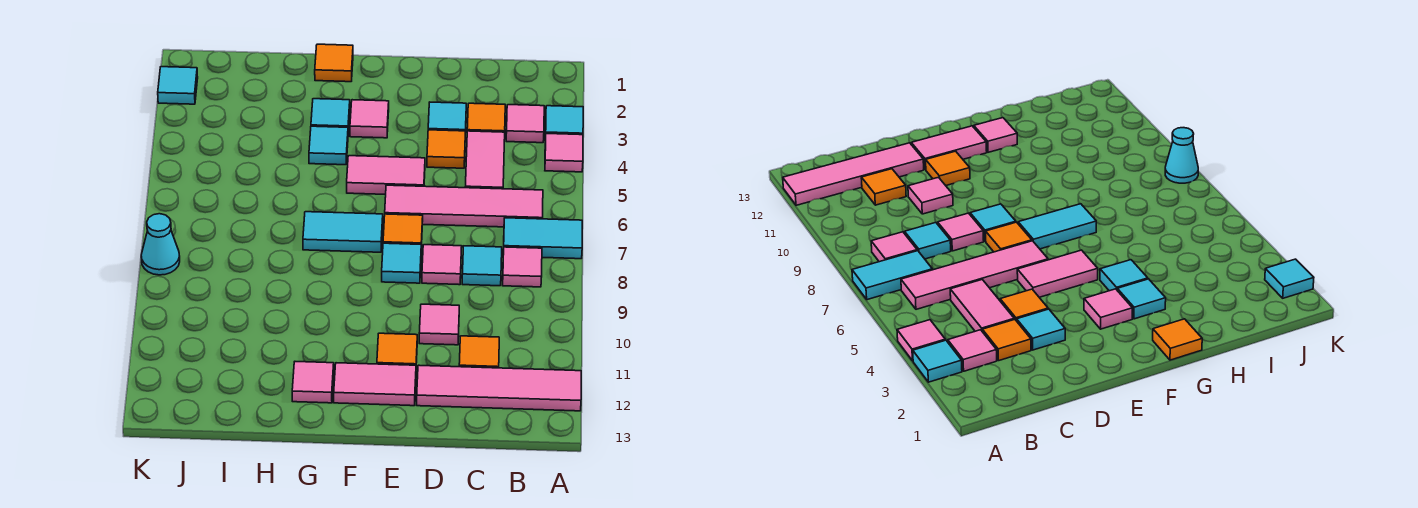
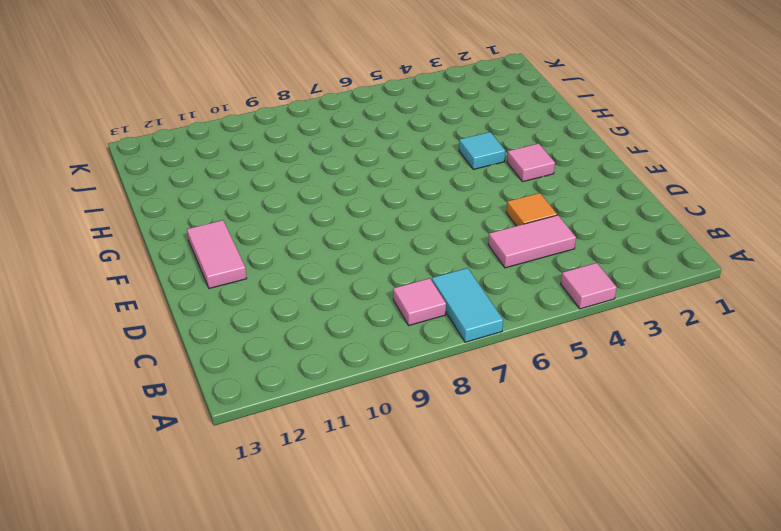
none -> cyan tile A3 level 1
none -> pink tile A12:D12 level 1
none -> pink tile B3 level 1

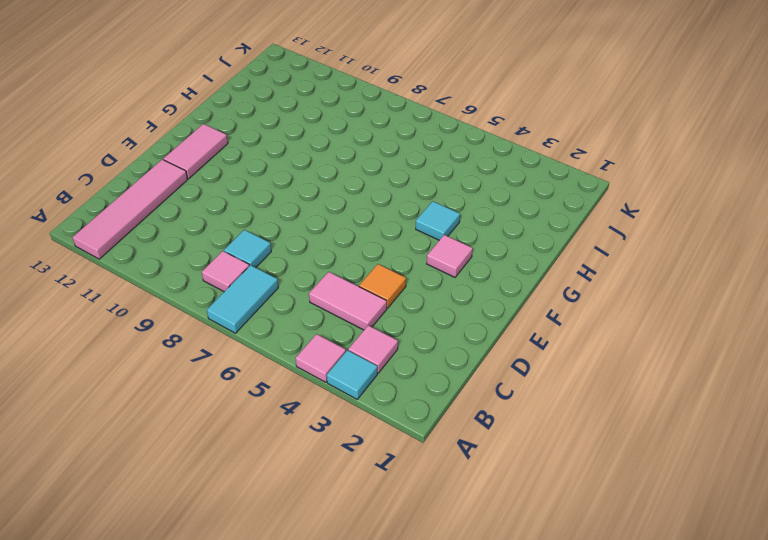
none -> pink tile B6:E6 level 1
none -> orange tile C3 level 1
none -> orange tile C11 level 1

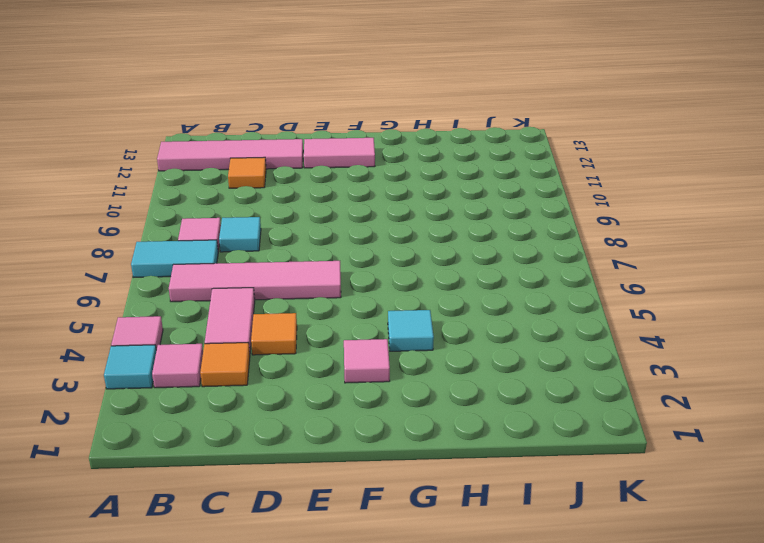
none -> cyan tile D3 level 1
none -> pink tile D8 level 1
none -> pink tile D10 level 1

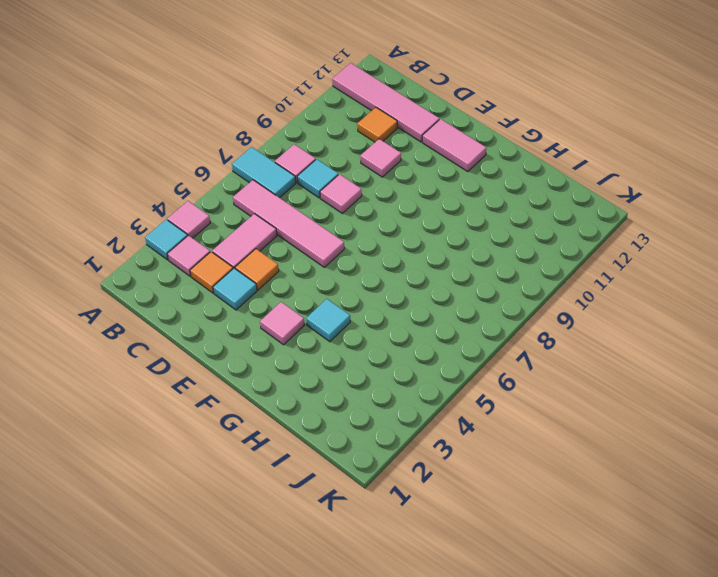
none -> pink tile E5:F5 level 1
none -> orange tile E7 level 1
none -> cyan tile E8 level 1

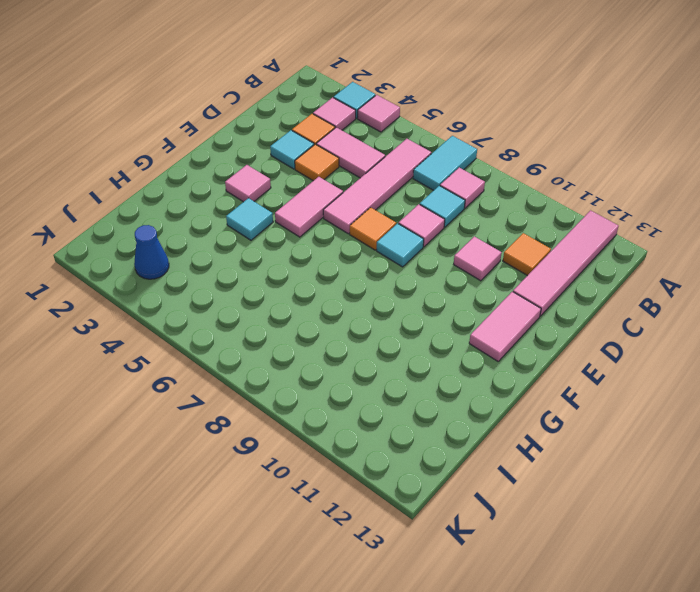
blue cone J3 level 1 -> none
none -> orange tile E11 level 1
none -> cyan tile F7:G7 level 1
none -> orange tile G1 level 1

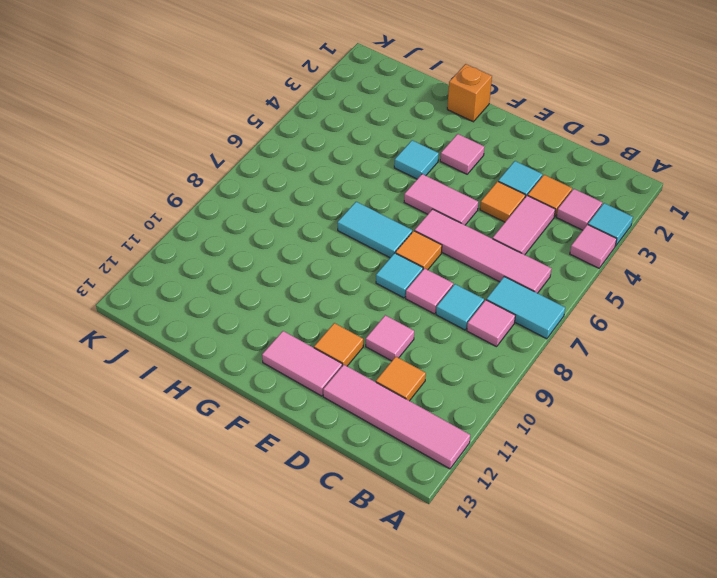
orange brick G1 level 1 -> orange tile G1 level 1
none -> cyan tile G3 level 1
none -> pink tile G12 level 1
none -> cyan tile K2 level 1

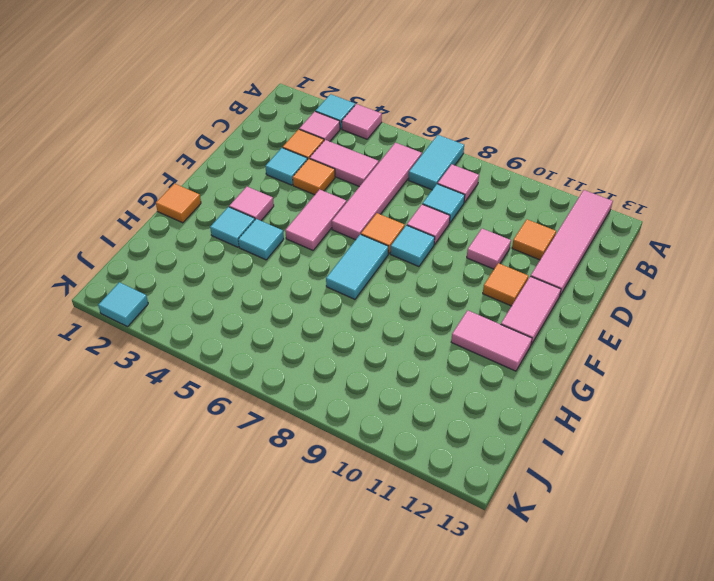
pink tile G11:G12 level 1 -> pink tile G12 level 1
none -> cyan cone K8 level 1

